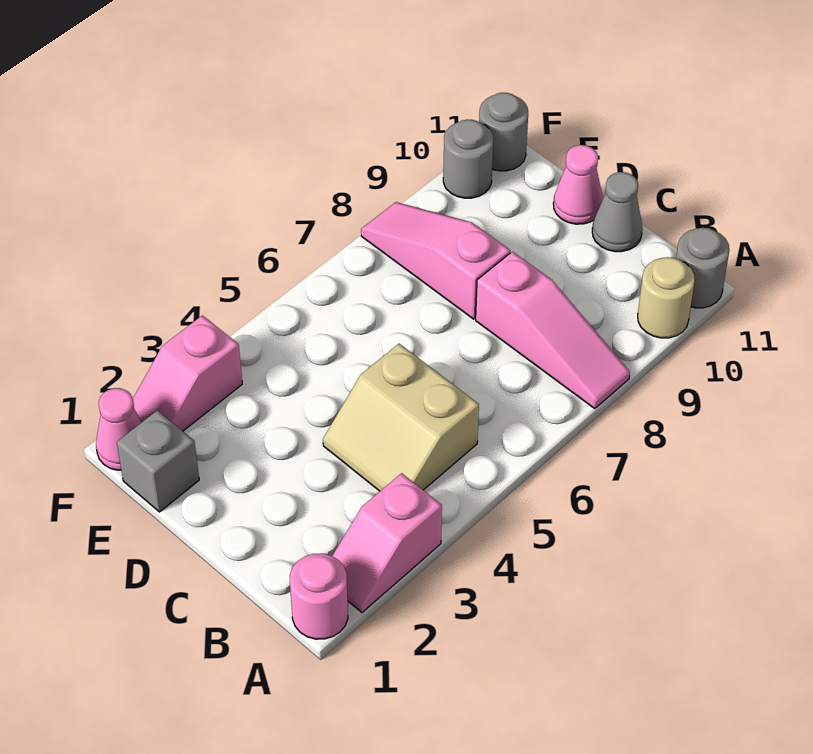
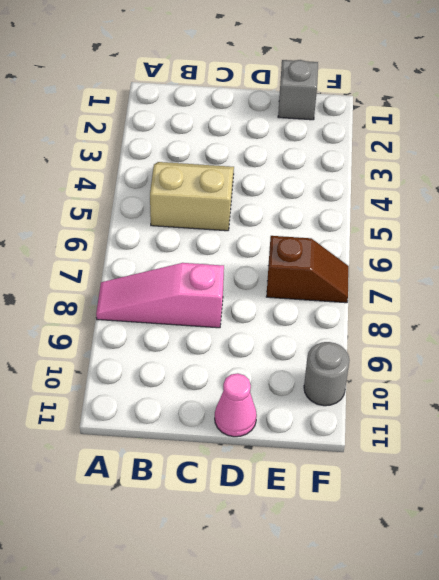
brown slope E7:F7 level 1 top E -> none
none -> pink round brick A1 level 1
none -> pink slope A2:A3 level 1 top 3
none -> tan round brick A10 level 1

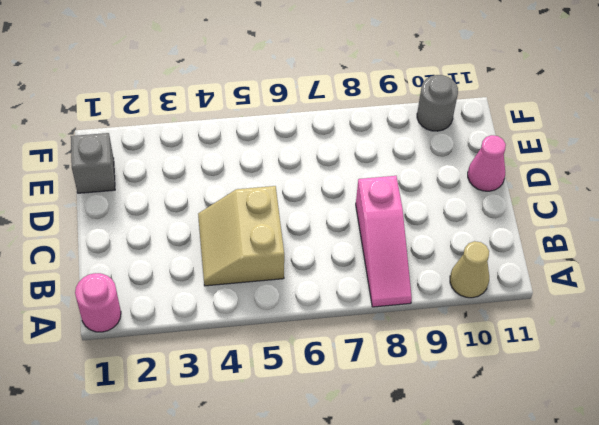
tan cone A10 level 1 -> tan round brick A10 level 1
none -> pink slope A2:A3 level 1 top 3
none -> grey round brick A11 level 1
none -> grey cone C11 level 1

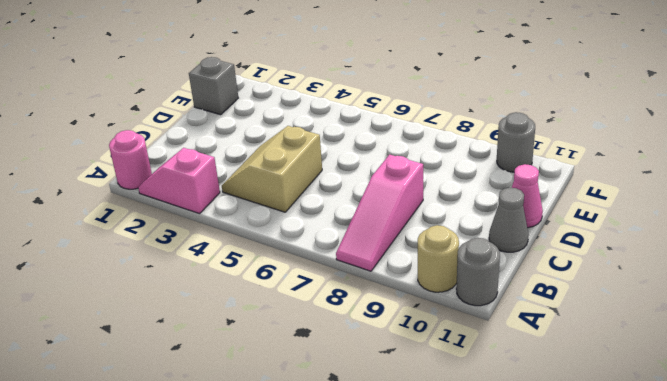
none -> pink slope D8:F8 level 1 top D
none -> pink cone F1 level 1
none -> pink slope F2:F3 level 1 top 3

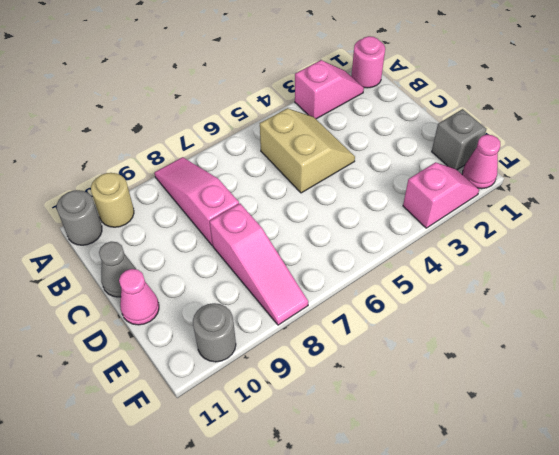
none -> grey round brick F11 level 1

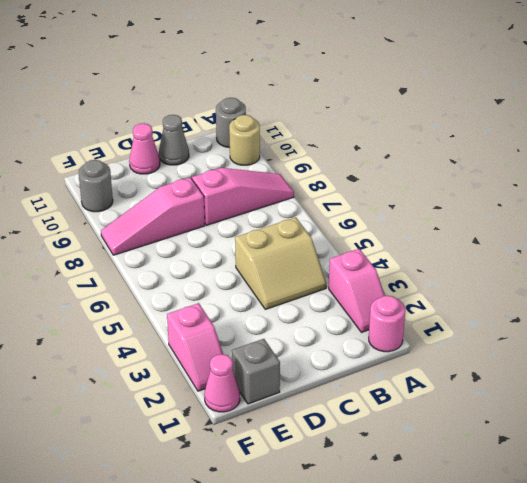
none -> grey round brick F11 level 1

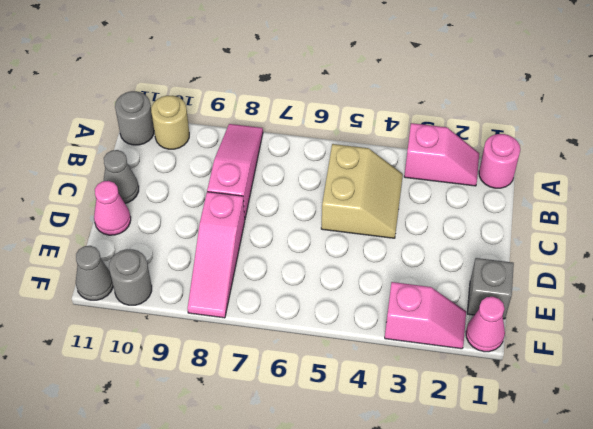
grey cone F11 level 1 -> grey round brick F11 level 1

